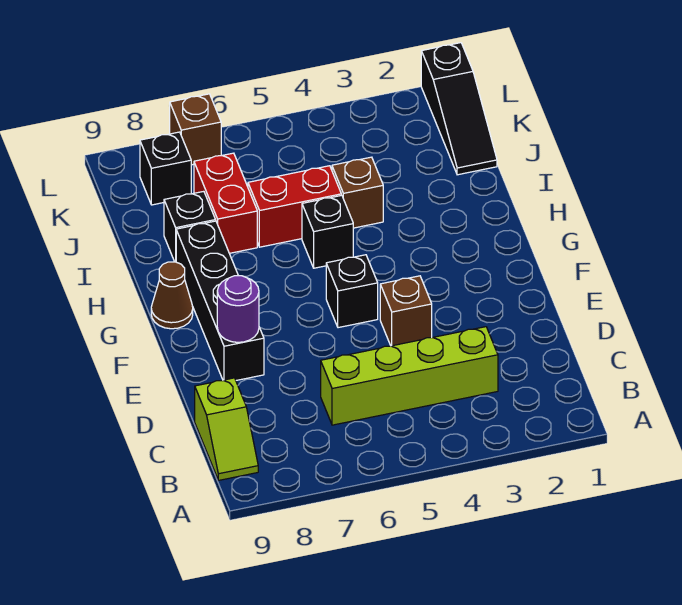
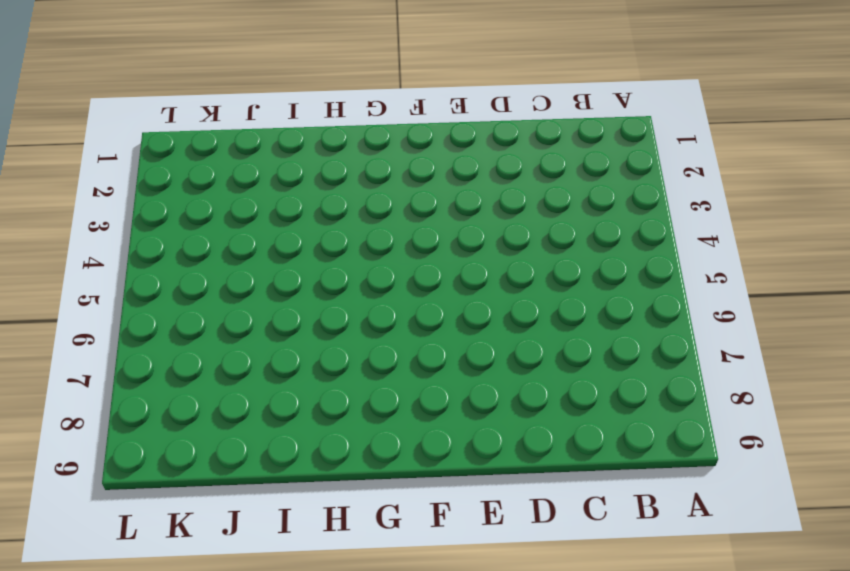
none -> lime slope B9:C9 level 1 top C
none -> lime brick C3:C6 level 1
none -> brown brick E4 level 1

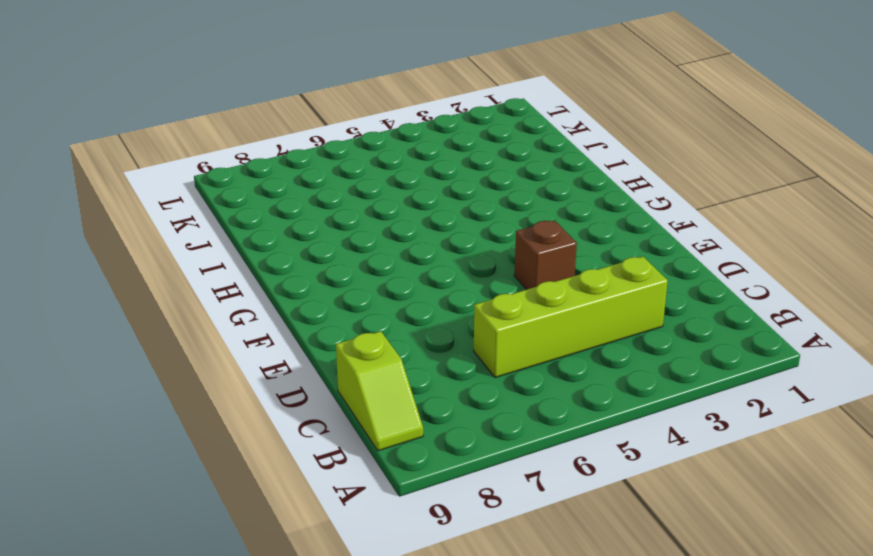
none -> black brick E8:H8 level 1
none -> black brick F5 level 1
none -> brown cone G9 level 1

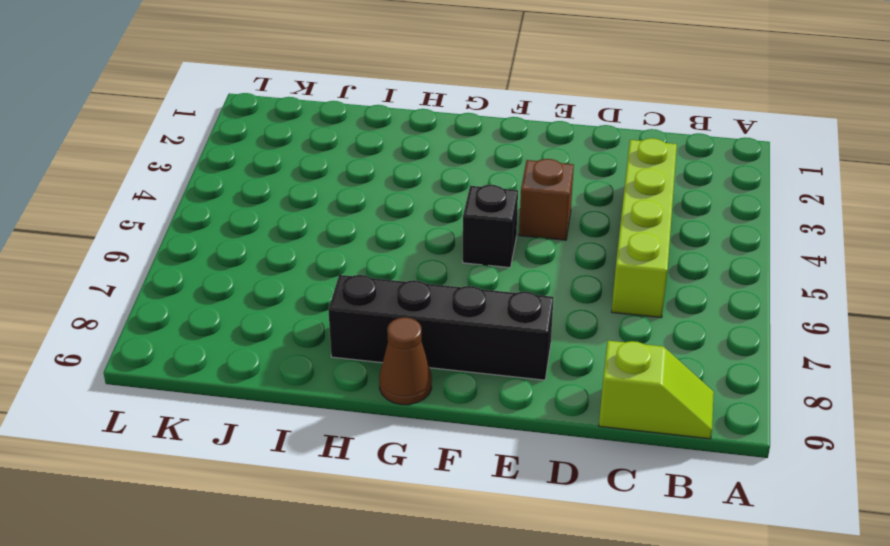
none -> black brick H5 level 1
none -> brown brick I4 level 1
none -> red brick I5:I6 level 1

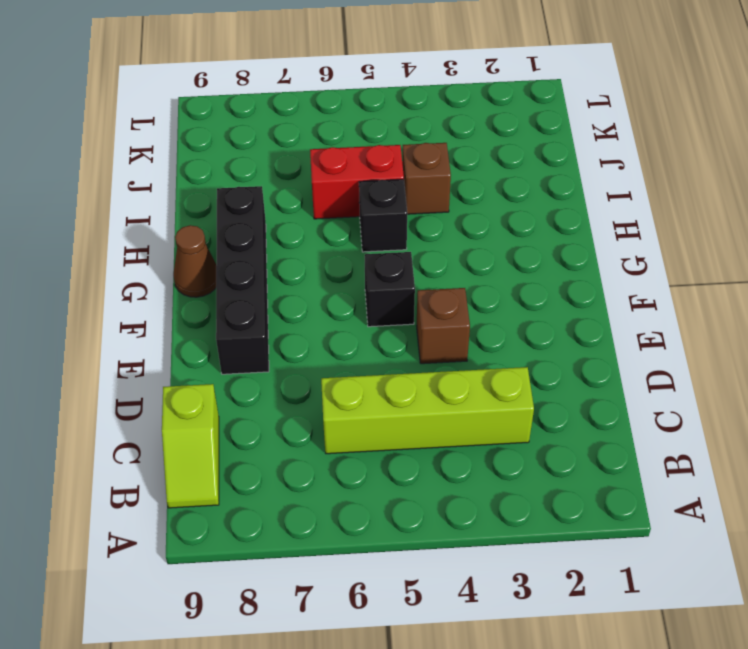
none -> red brick I7:J7 level 1
none -> black brick I8 level 1
none -> black slope J1:L1 level 1 top L

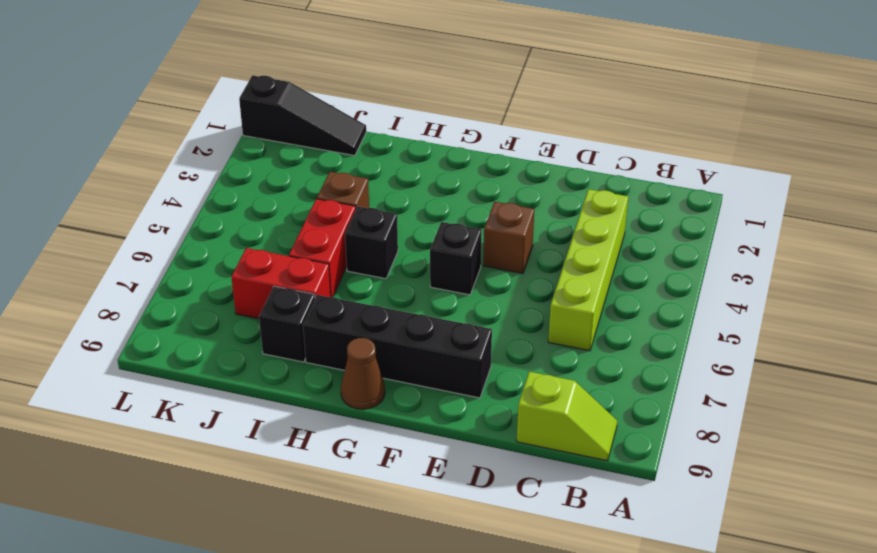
none -> black brick K8 level 1
none -> brown brick L7 level 1
none -> purple round brick E8 level 2

